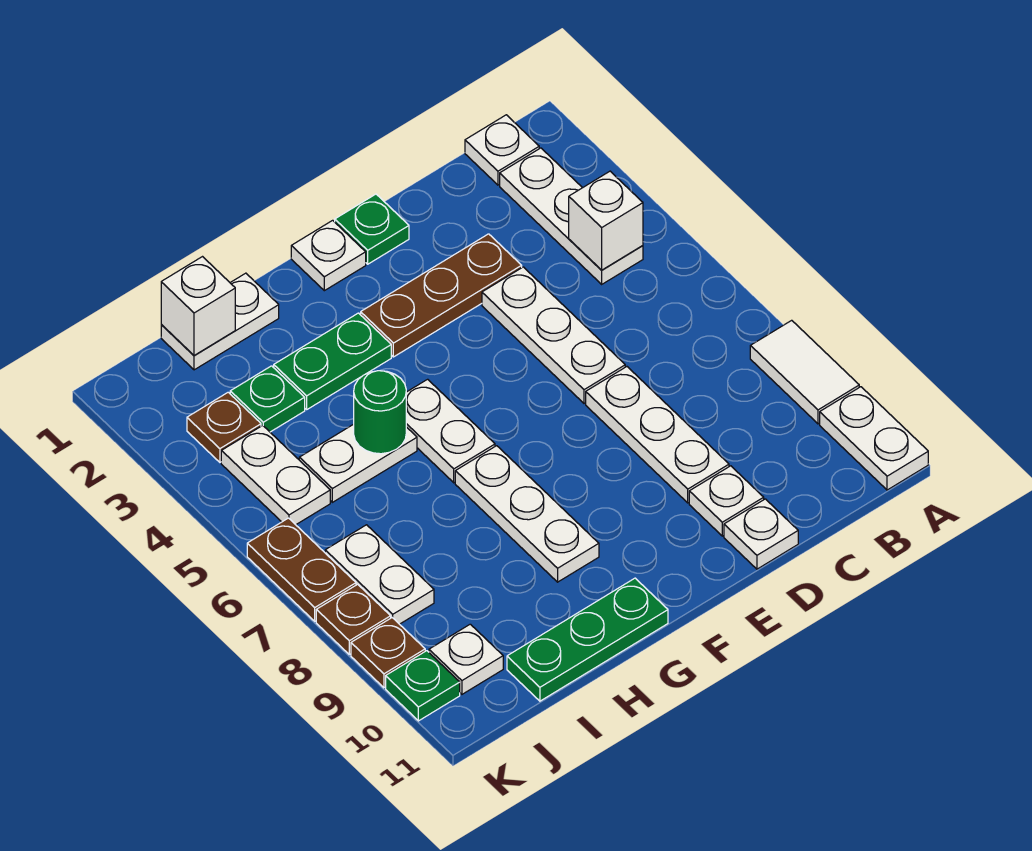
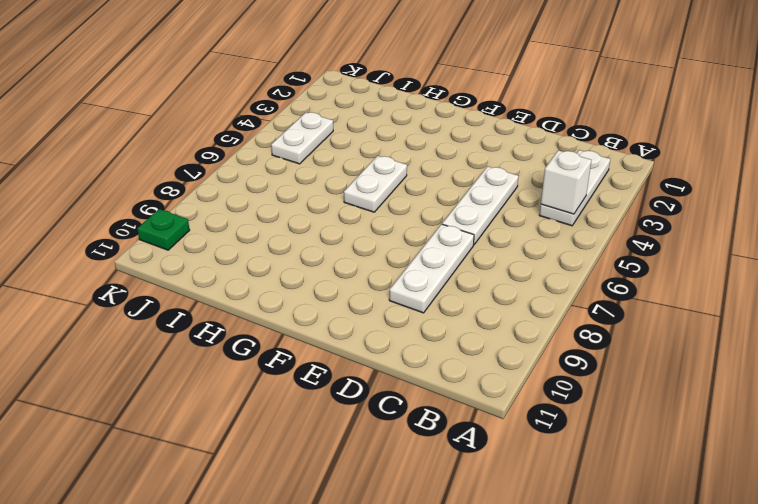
none -> white tile A8:A9 level 1
none -> white plate A10:A11 level 1
none -> white plate B1 level 1

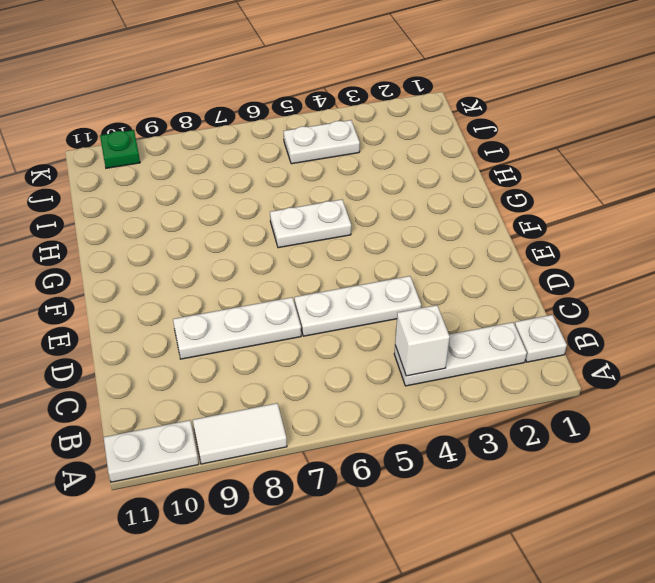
none -> brown plate D3:F3 level 1
none -> white plate D10 level 1
none -> white plate D11 level 1

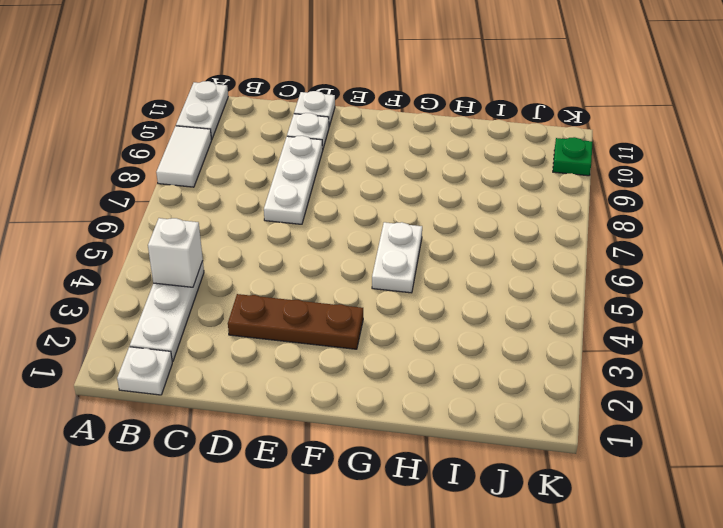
none -> white plate D4:D6 level 1
none -> green plate E1 level 1
none -> white plate F1 level 1

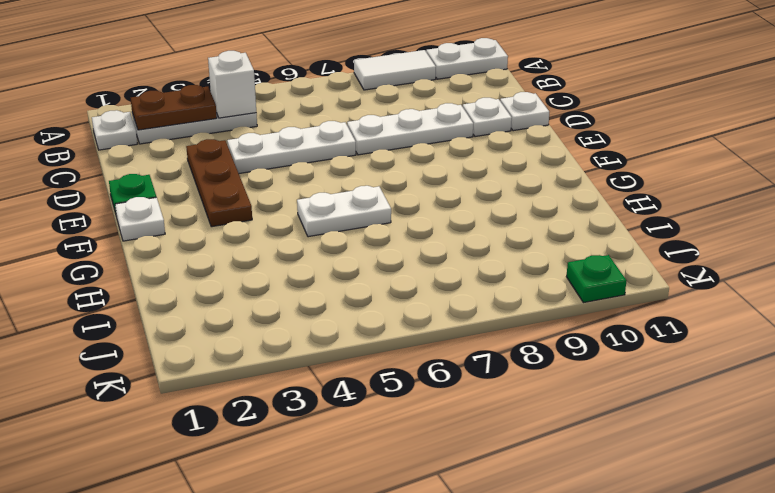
brown plate B2:B3 level 2 -> brown plate K6:K7 level 1
none -> green plate G3:H3 level 1
none -> white plate G7:G9 level 1
none -> green plate G11:I11 level 1

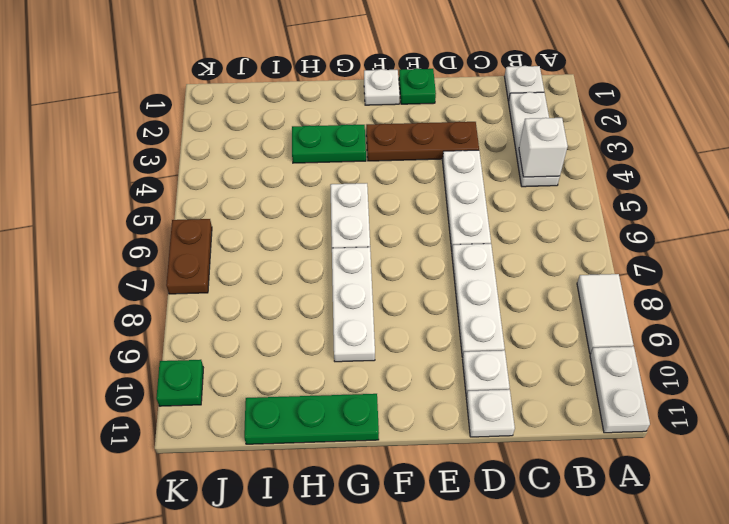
none -> white plate H1:I1 level 1
none -> white plate H5:I5 level 1
none -> green plate I3 level 1

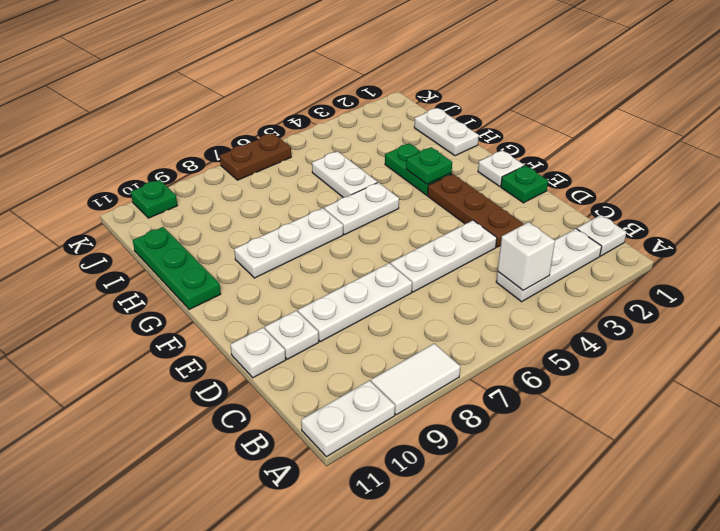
green plate G3 level 2 -> green plate I3 level 1
none -> brown plate J3 level 1
none -> white plate J4:J5 level 1
none -> white plate J7:J8 level 1

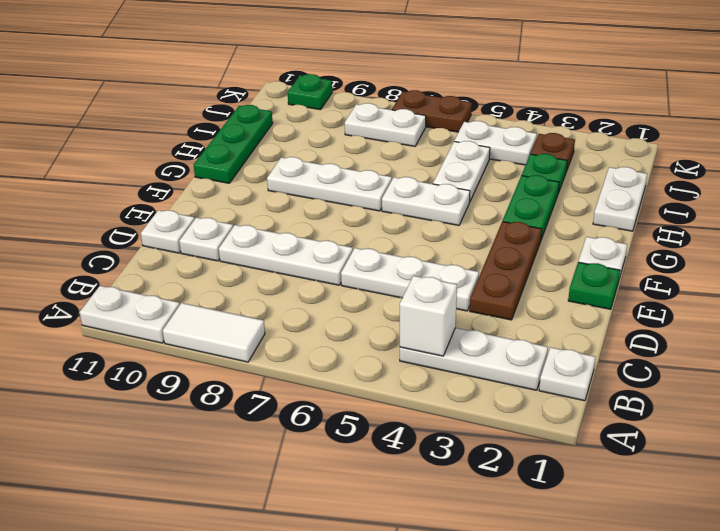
none -> white plate J10 level 1
none -> brown plate K8 level 1
none -> brown plate K9 level 1

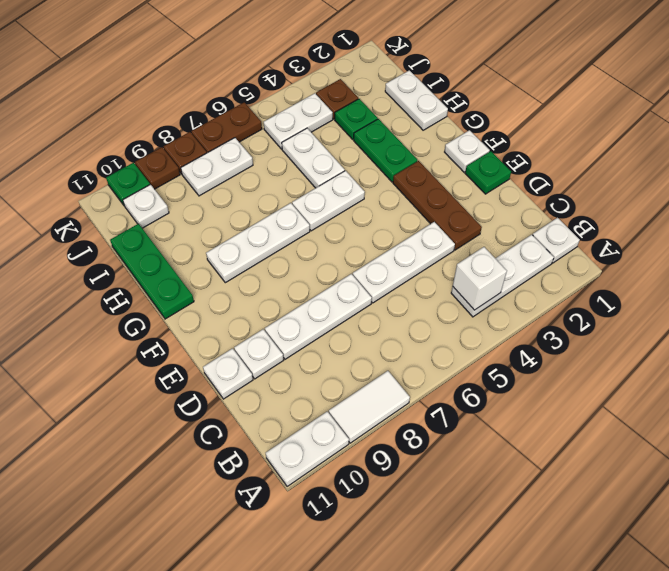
none -> green round brick H5 level 2
none -> white brick I1 level 2

